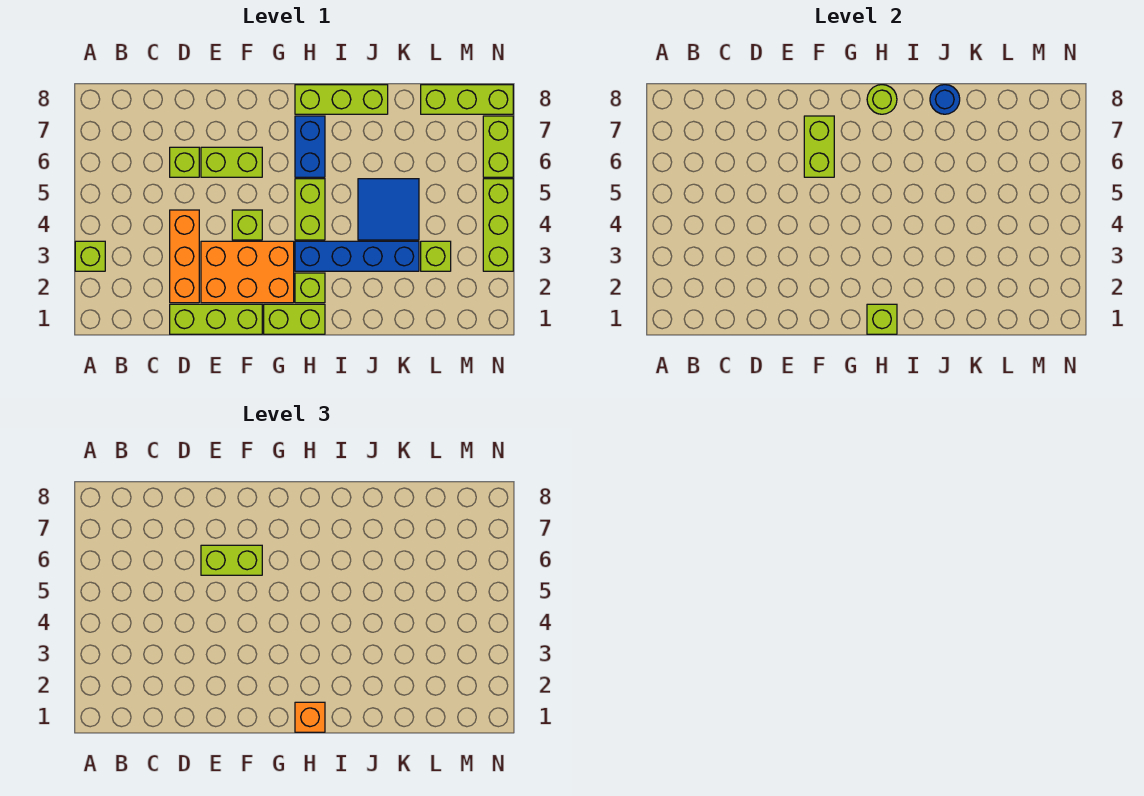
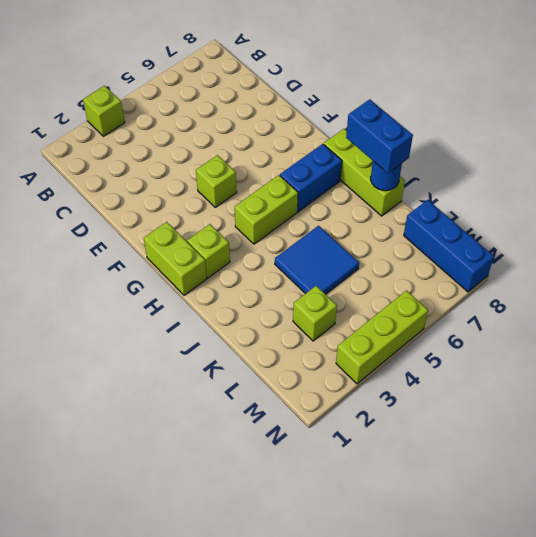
blue brick I8:J8 level 3 -> none
blue brick L8:N8 level 1 -> lime brick L8:N8 level 1
none -> lime brick D1:F1 level 1
none -> orange brick D2:D4 level 1
none -> lime brick D6 level 1

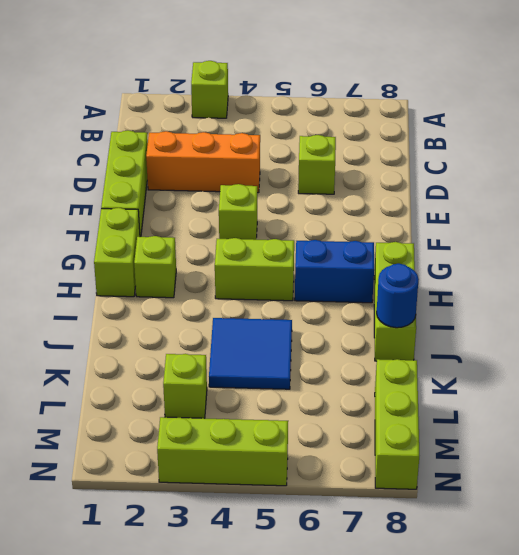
none -> orange brick E2:G3 level 1
none -> lime brick E6:F6 level 1
none -> blue brick H3:K3 level 1

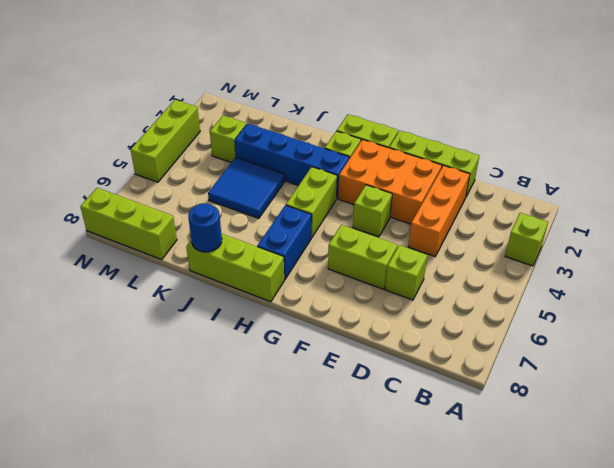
none -> lime brick N6:N7 level 1
none -> lime brick F6:F7 level 2
none -> lime brick H1 level 2

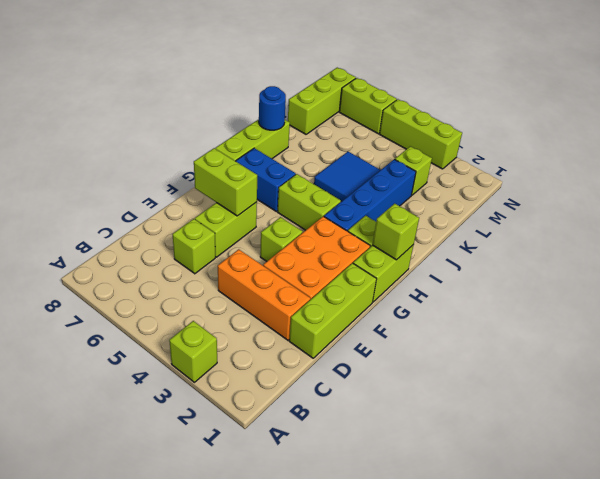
none -> lime round brick H8 level 2
none -> lime brick E6:F6 level 3
none -> orange brick H1 level 3

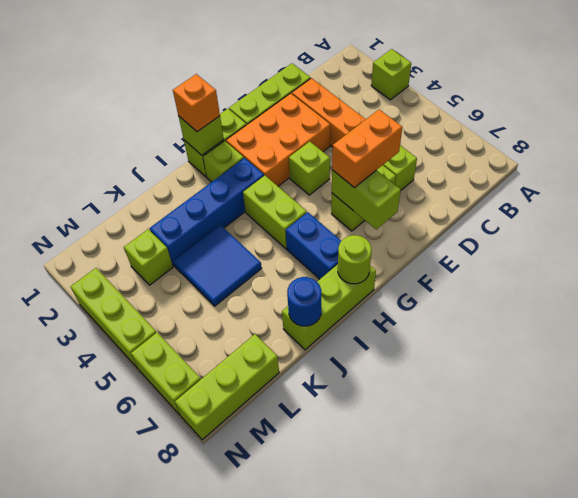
orange brick E6:F6 level 3 -> lime brick E6:F6 level 3

